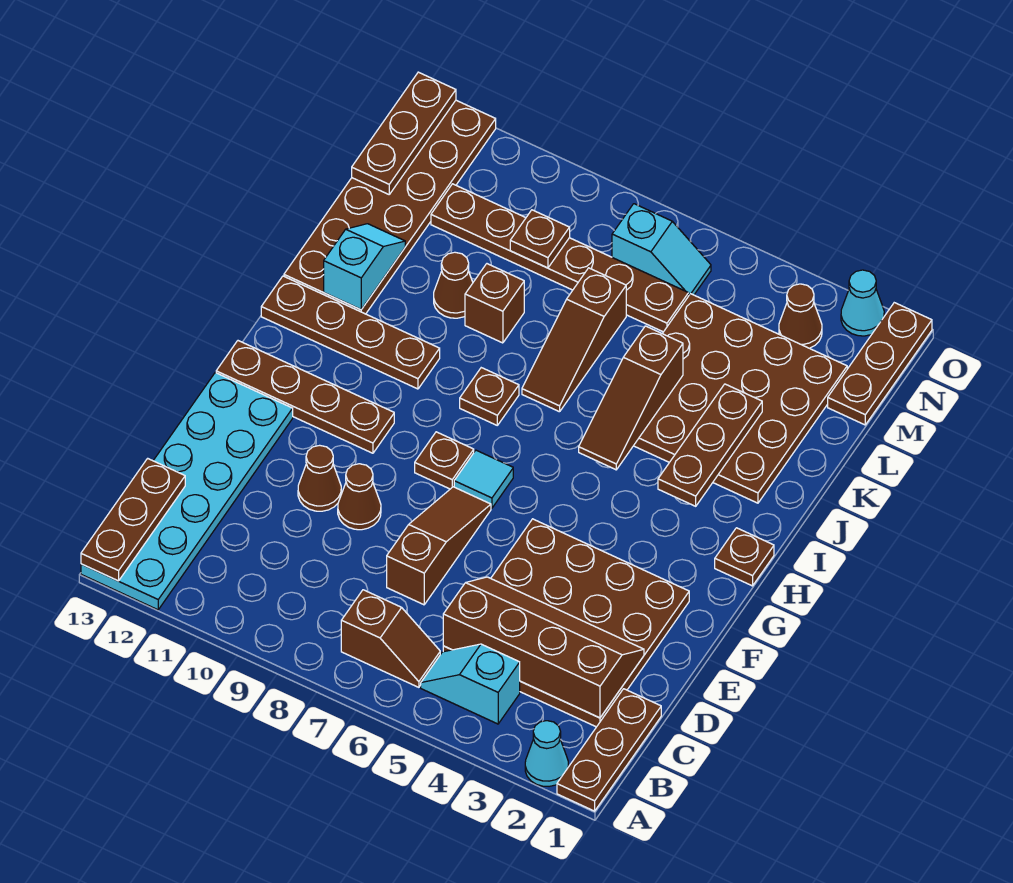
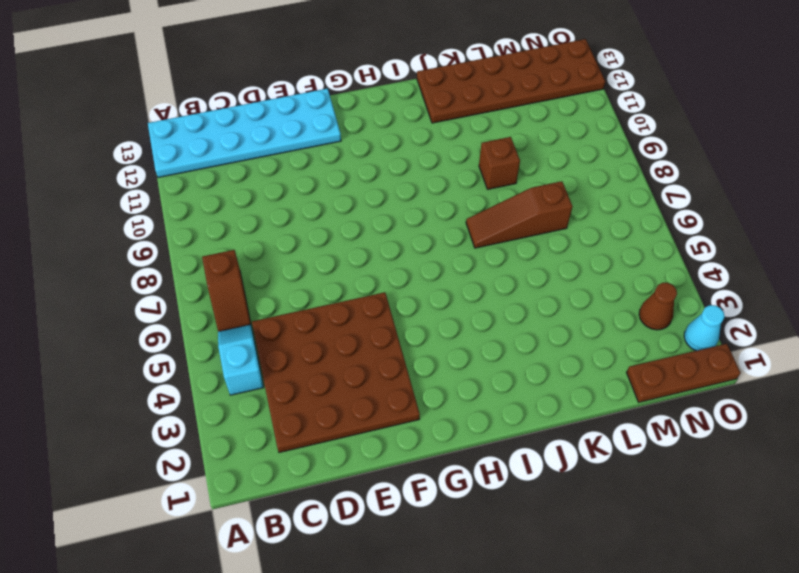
none -> brown plate A1:C1 level 1
none -> cyan cone A2 level 1
none -> brown slope D7:F7 level 1 top D
none -> brown cone E9 level 1

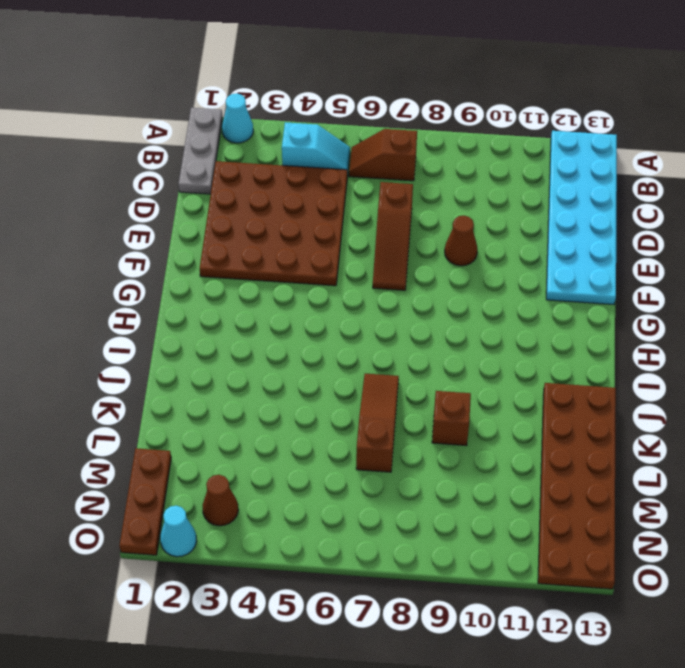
grey plate A1:C1 level 1 -> brown plate A1:C1 level 1
none -> brown cone E10 level 1
none -> cyan tile G7 level 1
none -> brown plate G8 level 1
none -> brown plate G10:G13 level 1

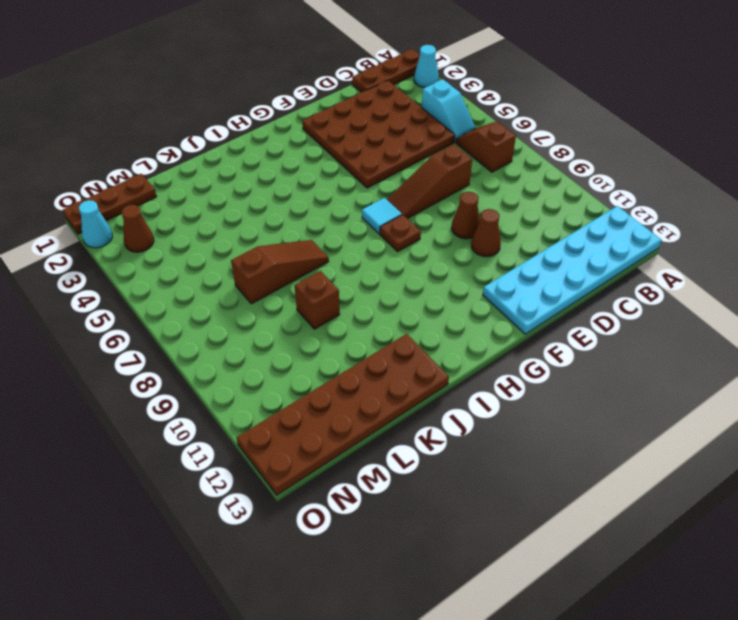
none -> brown plate G10:G13 level 1
none -> brown plate H1 level 1
none -> brown plate I8 level 1
none -> brown plate I10:I13 level 1

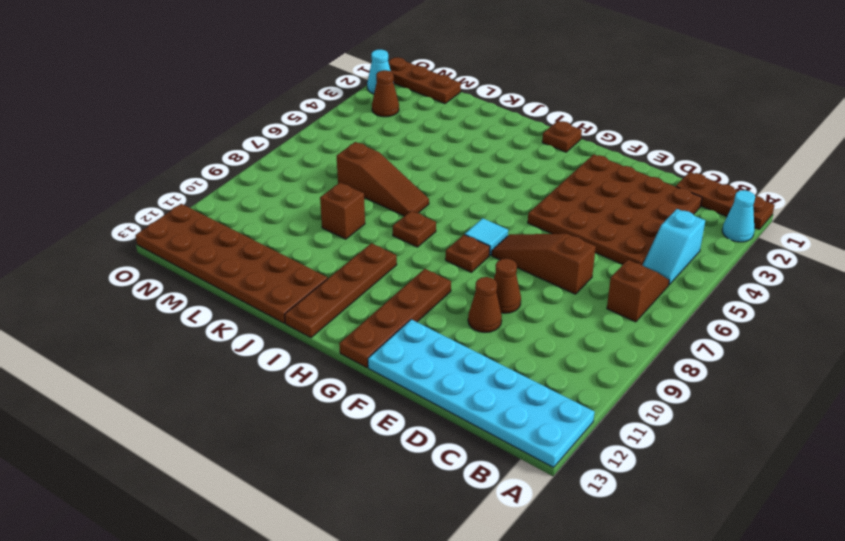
none -> brown plate J2:M5 level 1
none -> brown cone K10 level 1
none -> brown plate M6:M11 level 1
none -> cyan slope N6:N7 level 1 top 7

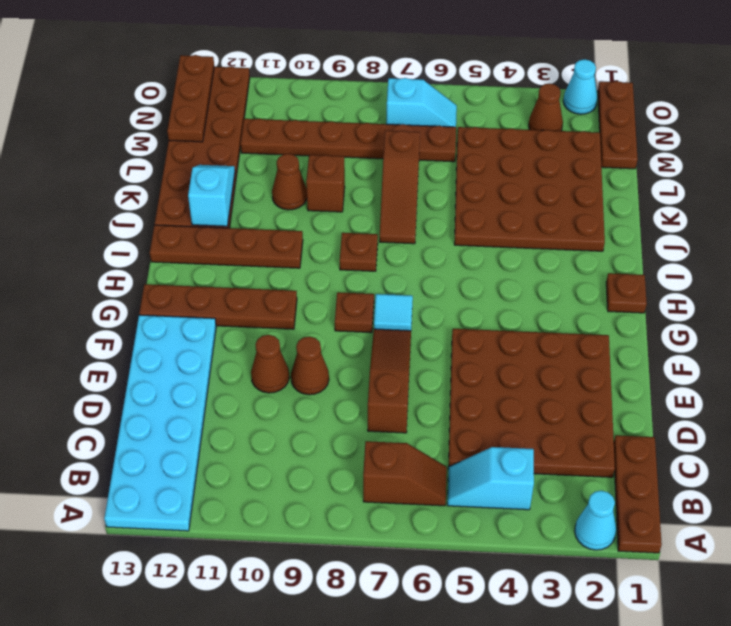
none -> brown plate A13:C13 level 2
none -> brown slope C2:D5 level 2 top C
none -> brown plate I3:K3 level 2
none -> brown slope I5:K5 level 2 top K

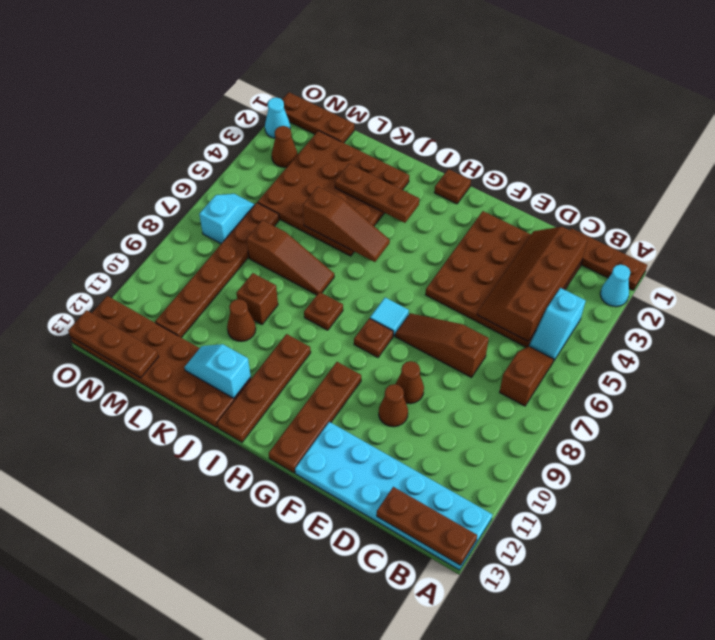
none -> brown plate M9 level 2

